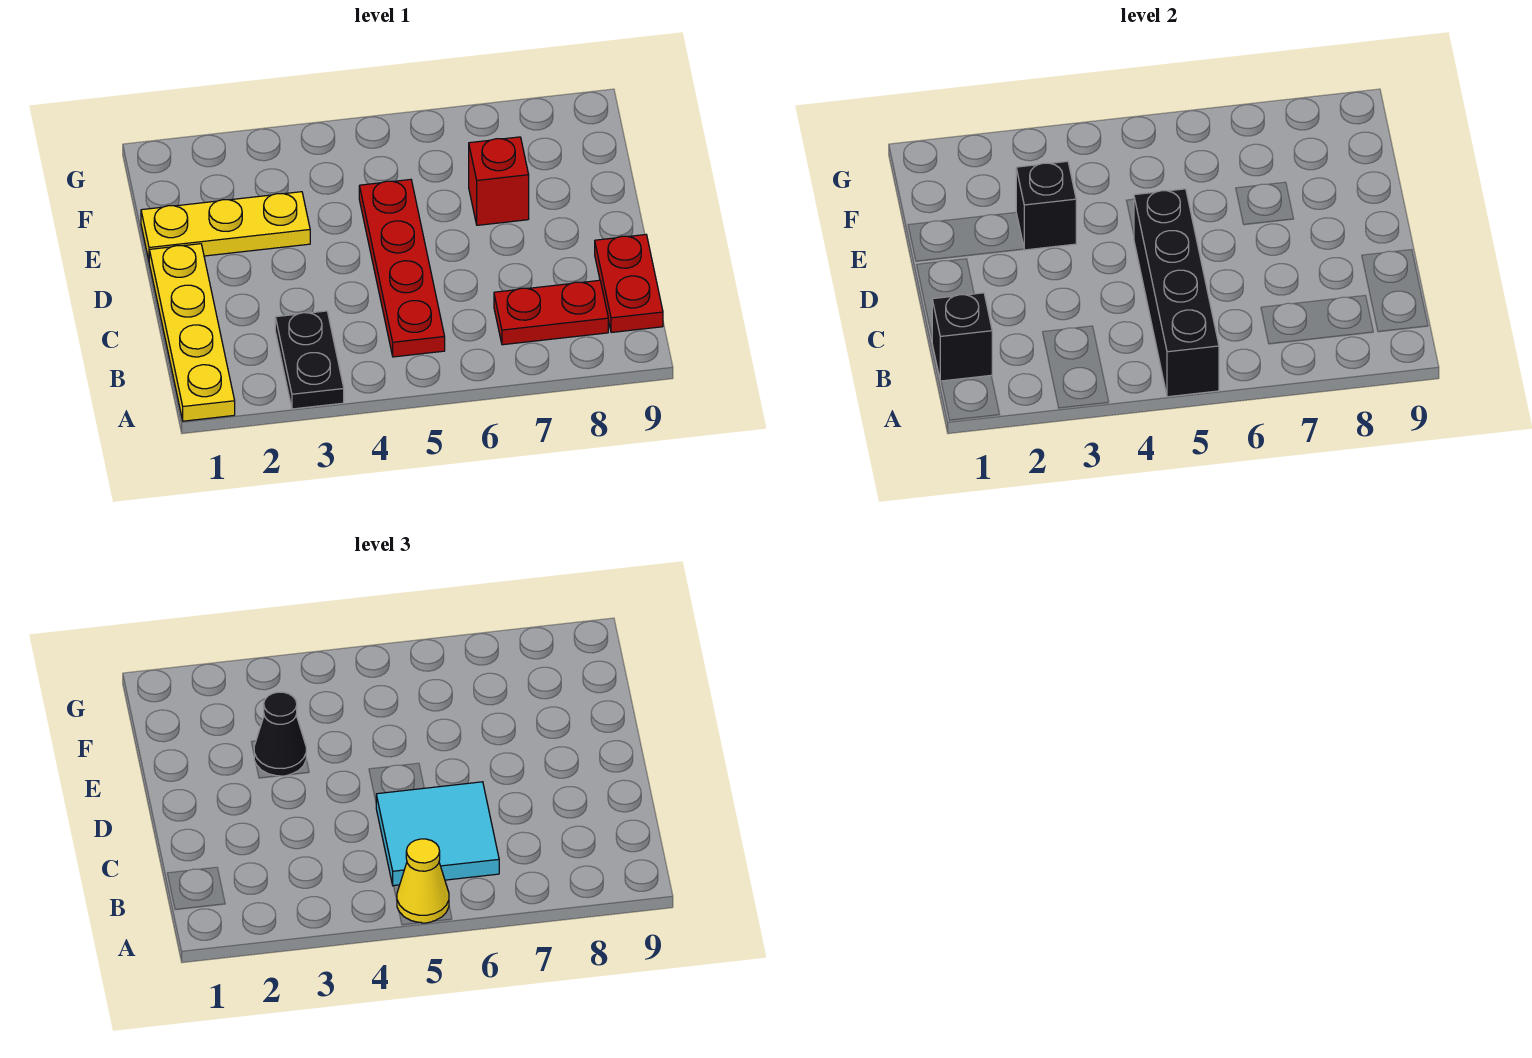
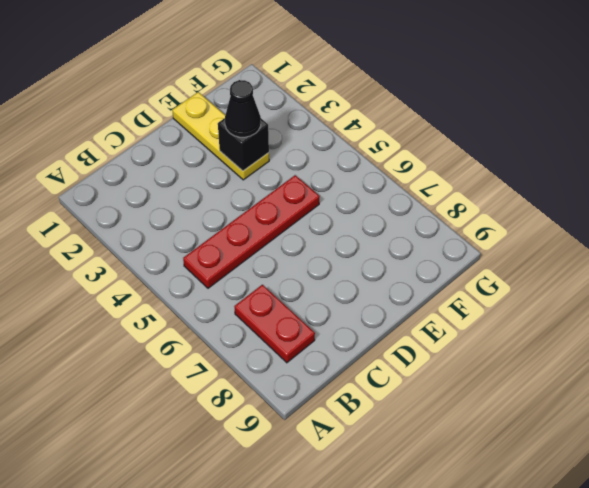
none -> yellow plate A1:D1 level 1
none -> black plate A3:B3 level 1
none -> red plate B9:C9 level 1

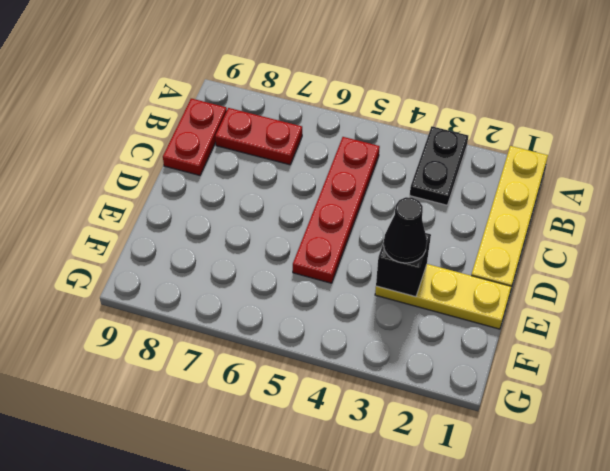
none -> red brick E7 level 1
none -> black brick A5:D5 level 2
none -> black brick B1 level 2

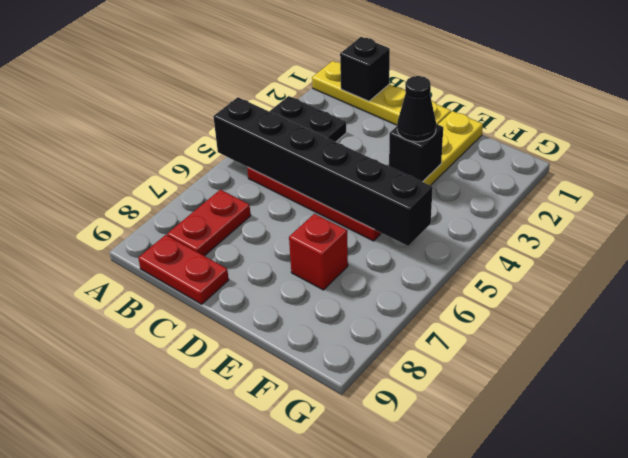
black brick A5:F5 level 2 -> black brick A5:D5 level 2
none -> yellow cone A5 level 3
none -> cyan tile B5:C6 level 3

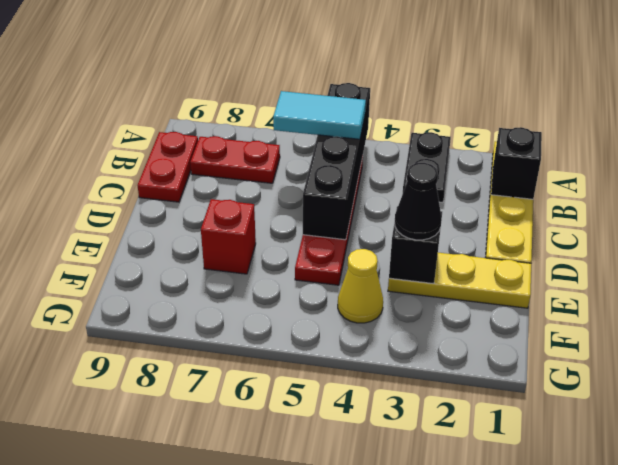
cyan tile B5:B6 level 3 -> cyan tile B5:C6 level 3
yellow cone F4 level 1 -> yellow cone A5 level 3

